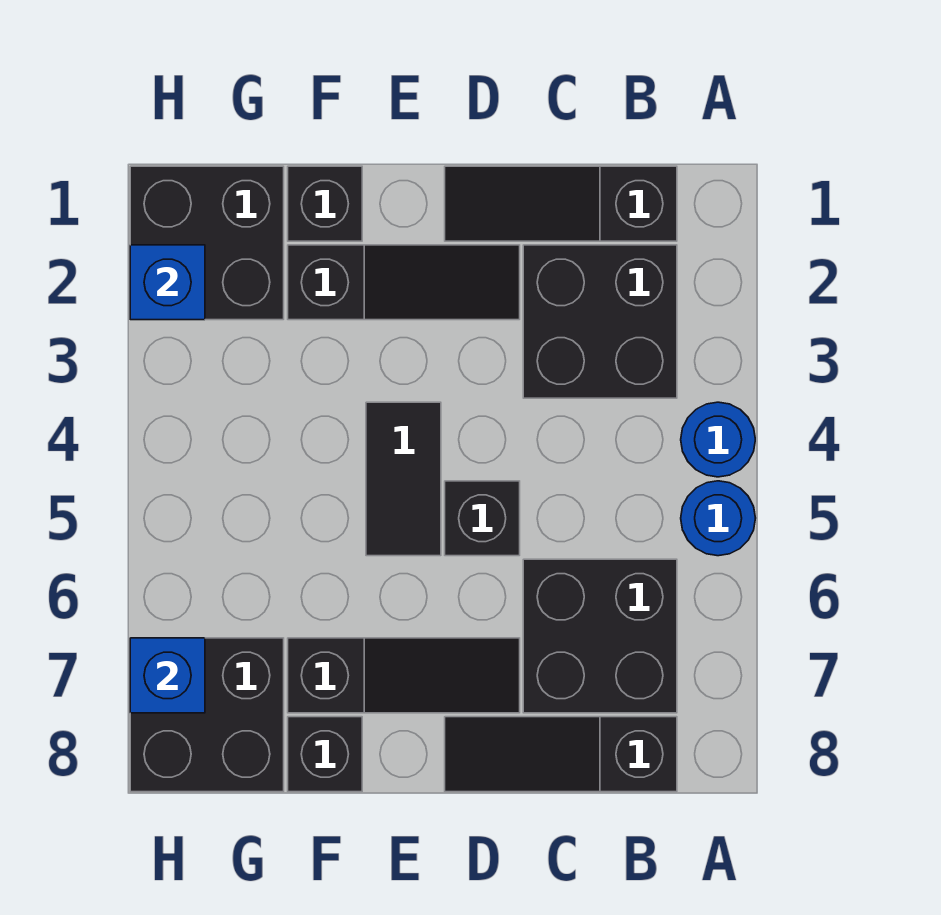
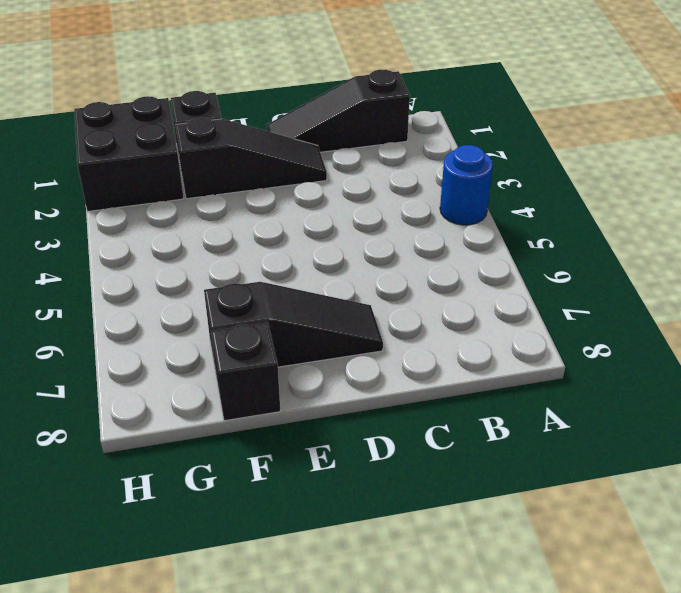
none -> blue round brick A5 level 1
none -> black brick B2:C3 level 1
none -> black brick B6:C7 level 1

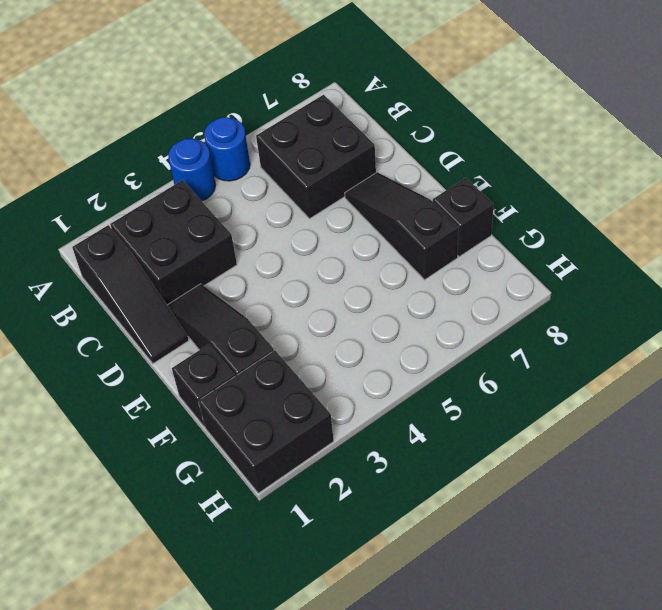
none -> black slope B8:D8 level 1 top B
none -> black brick D5 level 1
none -> black tile E4:E5 level 1

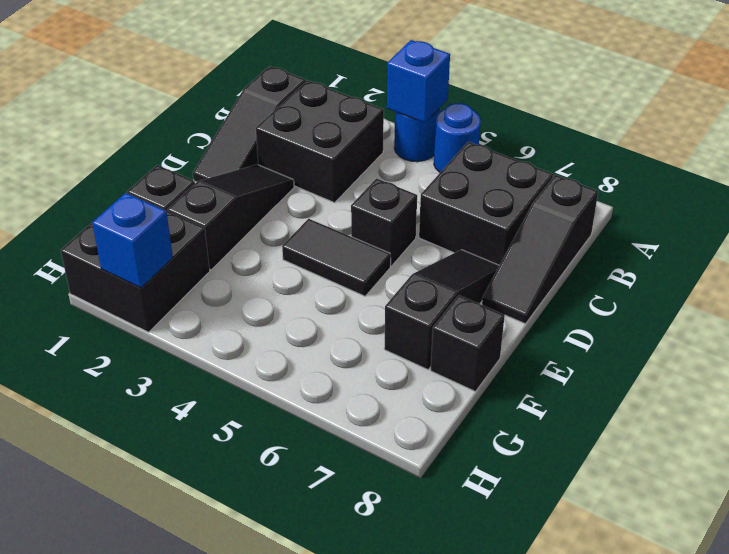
blue brick A4 level 2 -> blue brick H7 level 2
none -> black brick G7:H8 level 1

